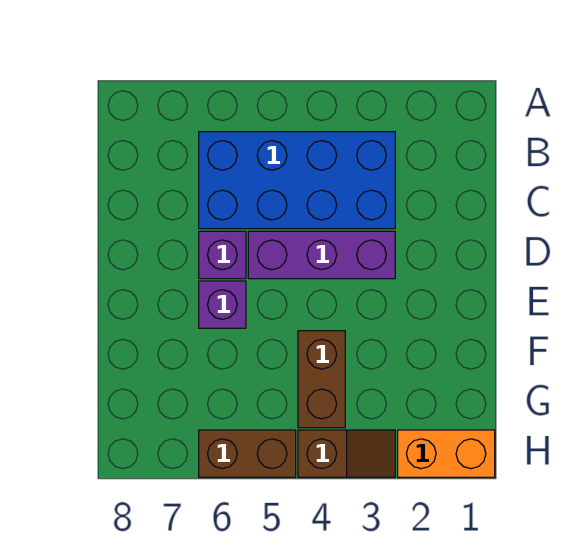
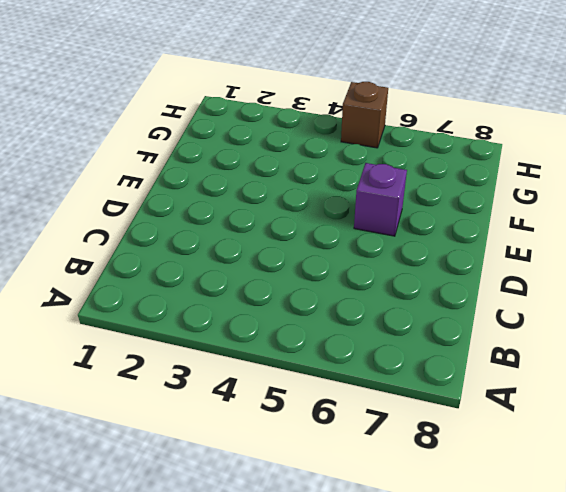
brown brick H5 level 1 -> brown brick H5:H6 level 1
none -> blue brick B3:C6 level 1
none -> purple brick D3:D5 level 1

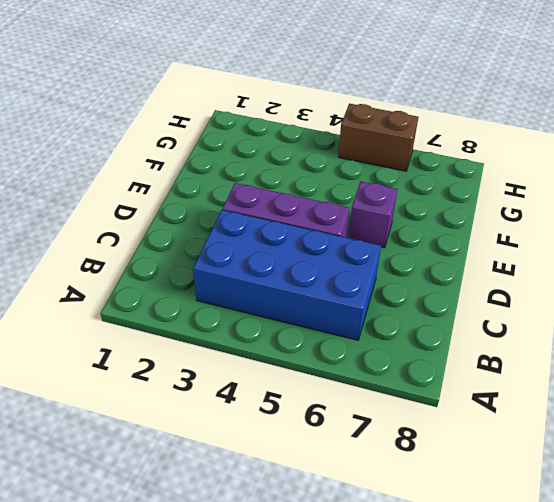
none -> purple brick D6 level 1
none -> brown brick F4:G4 level 1

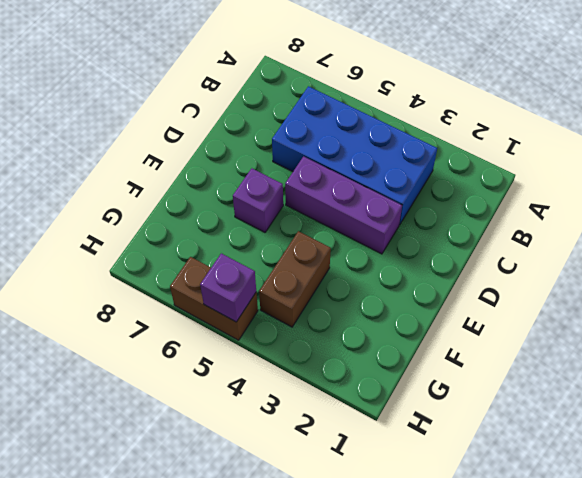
purple brick H5 level 2 -> purple brick D6 level 1
none -> orange brick H1:H2 level 1
none -> brown slope H3:H4 level 1 top 4

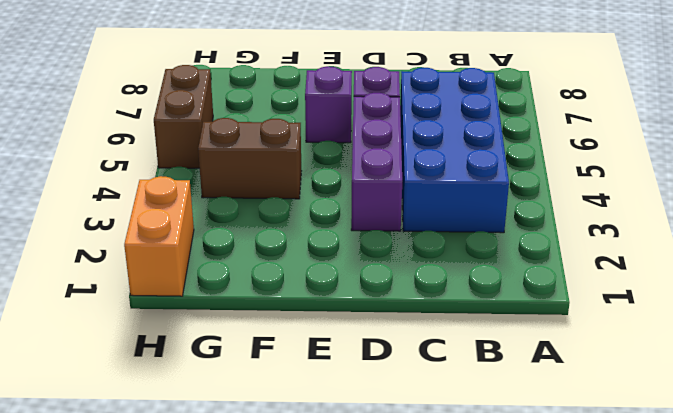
none -> brown slope H3:H4 level 1 top 4

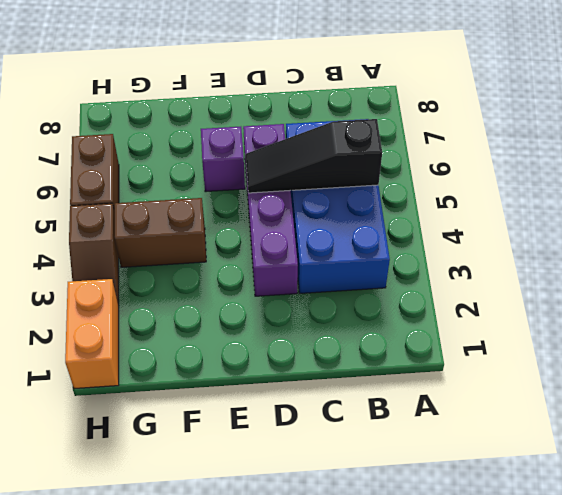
black slope B5:D5 level 2 top B -> none

